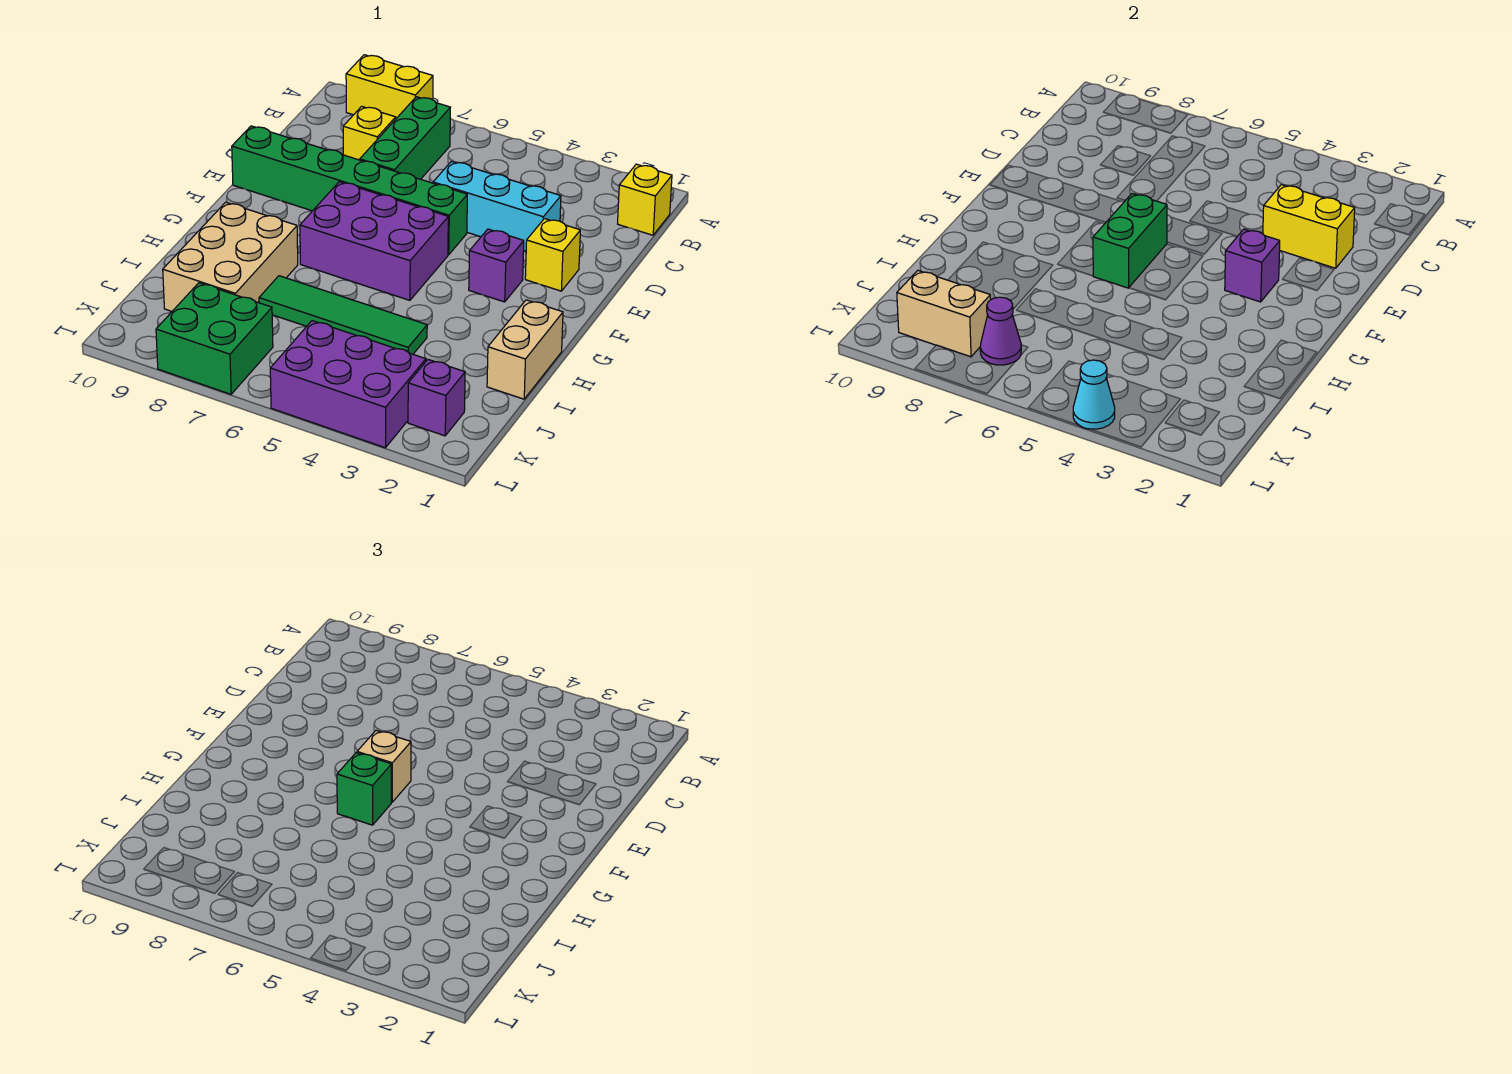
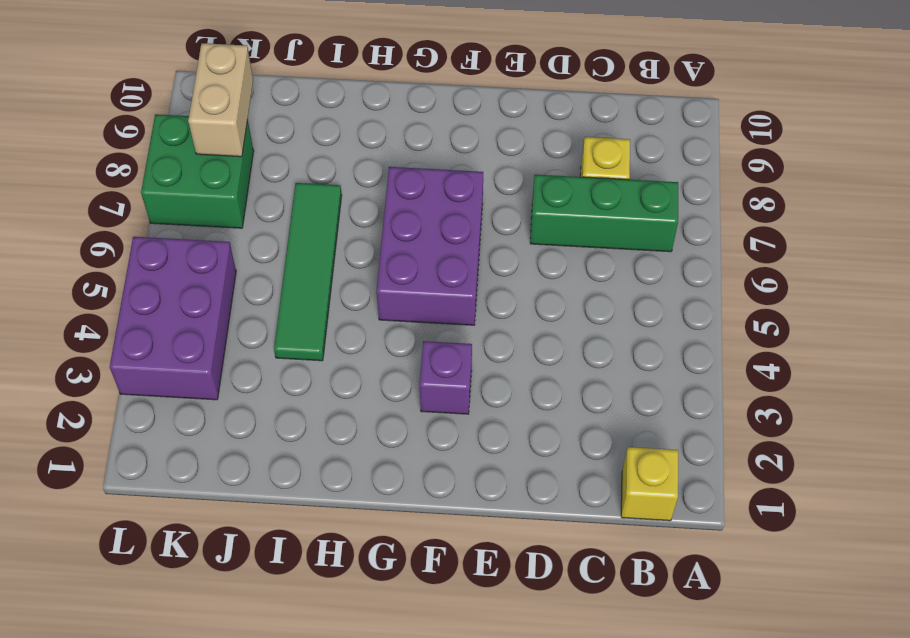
none -> yellow brick A8:A9 level 1
none -> cyan brick D3:D5 level 1
none -> yellow brick E2 level 1

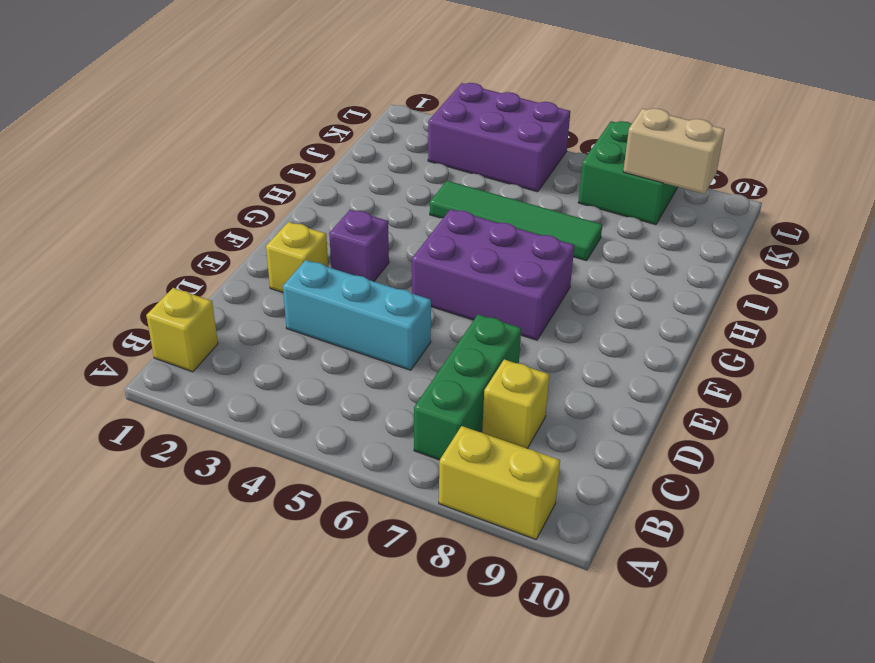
none -> green brick E5:E10 level 1
none -> tan brick H1:I1 level 1
none -> tan brick H8:J9 level 1

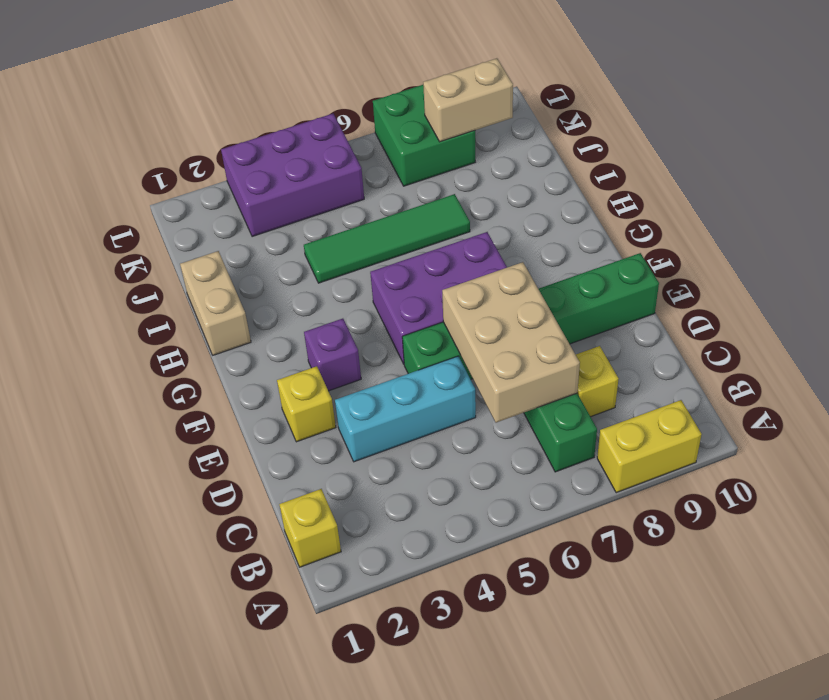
tan brick C6:E7 level 2 -> tan brick H8:J9 level 1
none -> purple brick K2 level 1
none -> yellow brick D2:D3 level 2
none -> purple brick F3 level 2

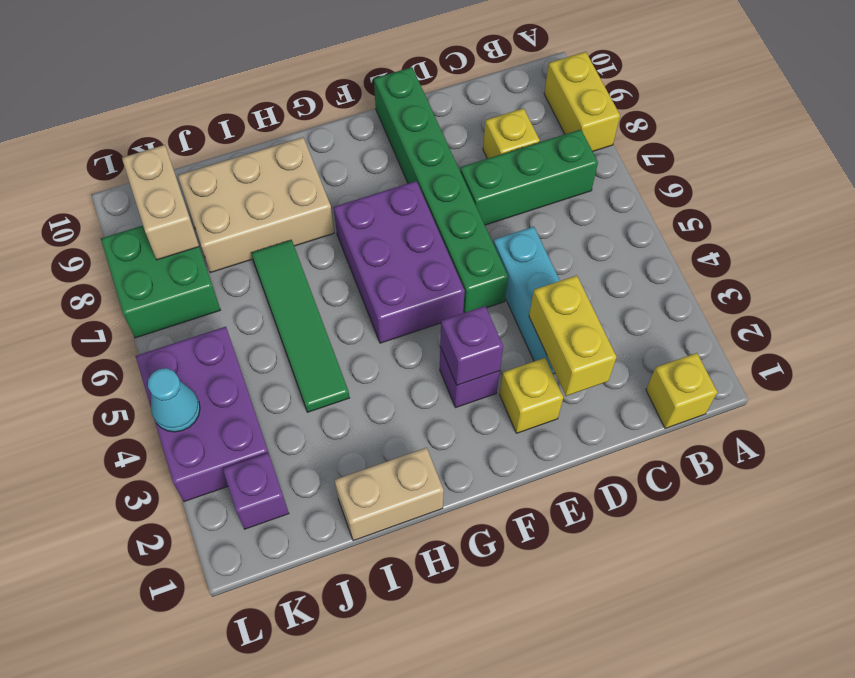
none -> green brick F6:G6 level 2
none -> purple cone K7 level 2
none -> tan brick F6 level 3

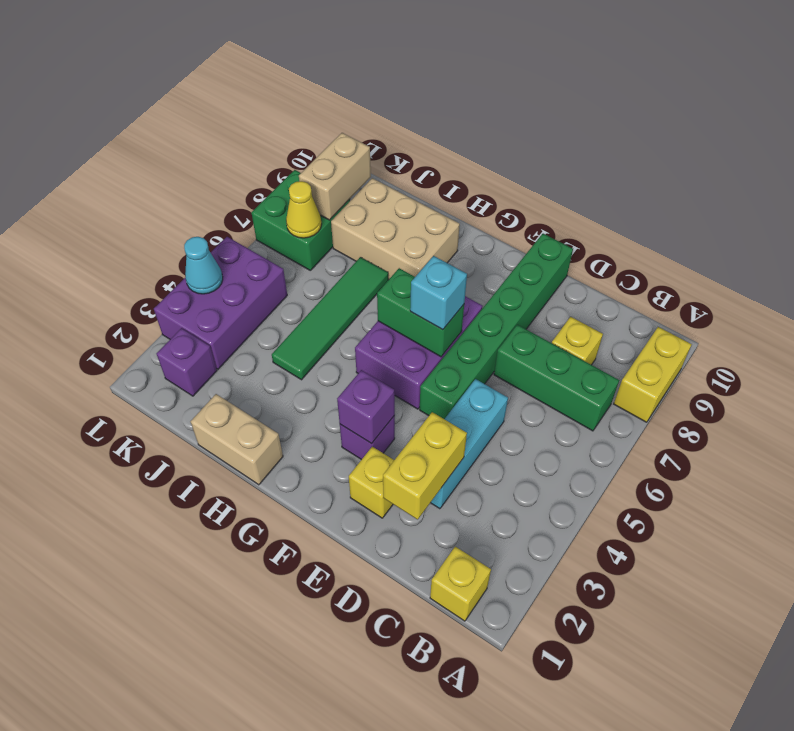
cyan brick F6 level 3 -> tan brick F6 level 3
yellow cone K7 level 2 -> purple cone K7 level 2
none -> green brick G6 level 3

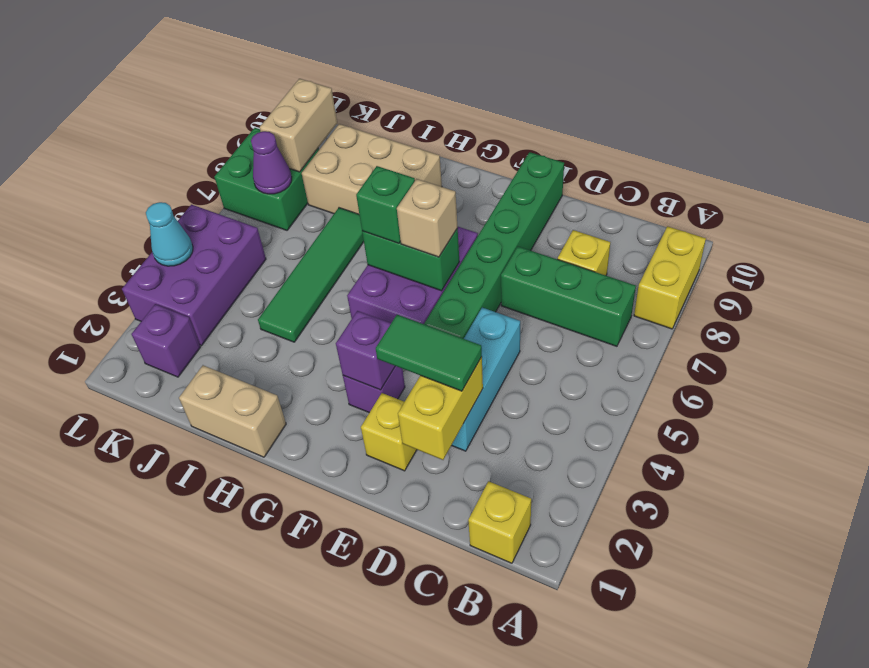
green tile D3:E3 level 3 -> none

